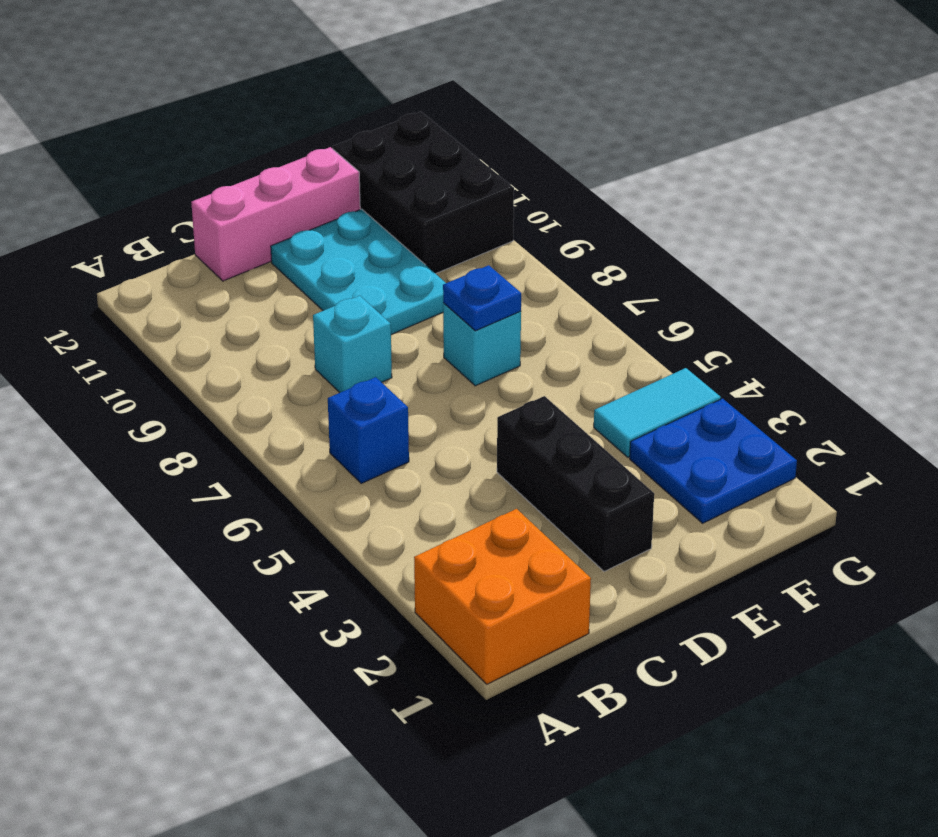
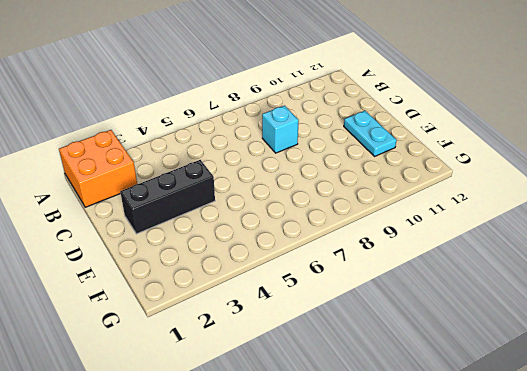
cyan plate D11:E11 level 1 -> cyan plate D9:E11 level 1
none -> blue brick B6 level 1
none -> pink brick C12:E12 level 1

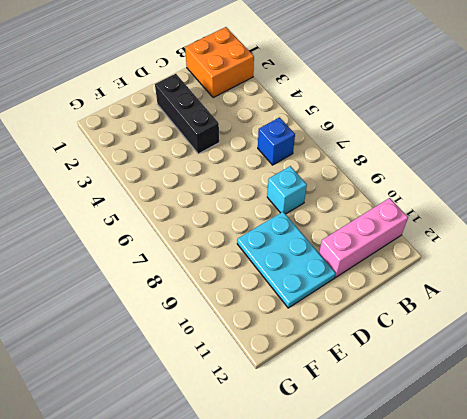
pink brick A11:C11 level 1 -> pink brick C12:E12 level 1
none -> cyan brick E7 level 1
none -> blue plate F2:G3 level 1

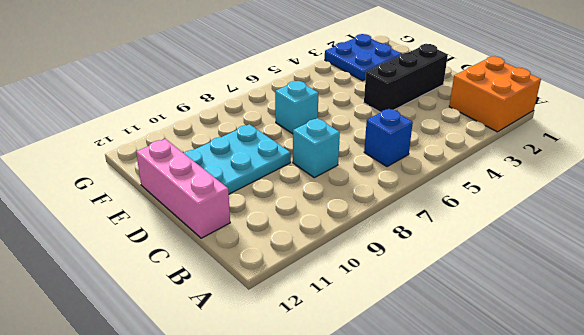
none -> cyan tile F4:G4 level 1
none -> black brick F10:G12 level 1

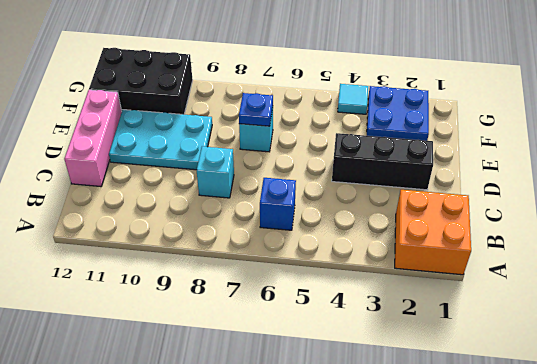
cyan tile G4 level 1 -> cyan tile F4:G4 level 1

